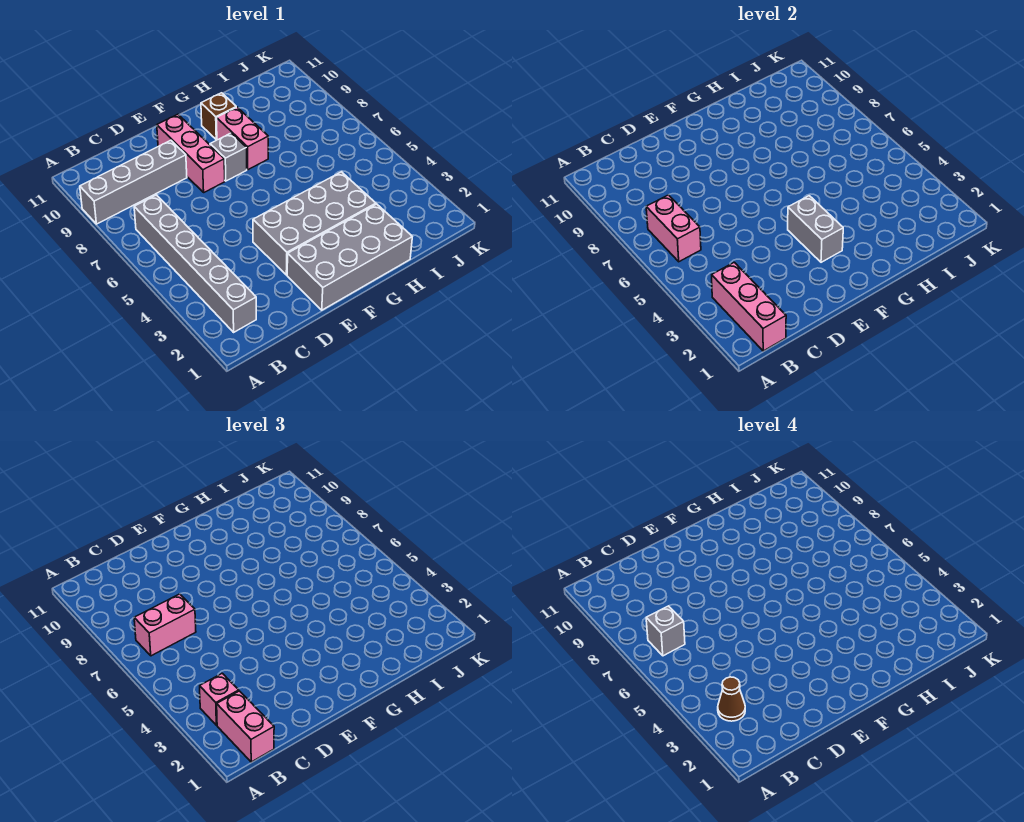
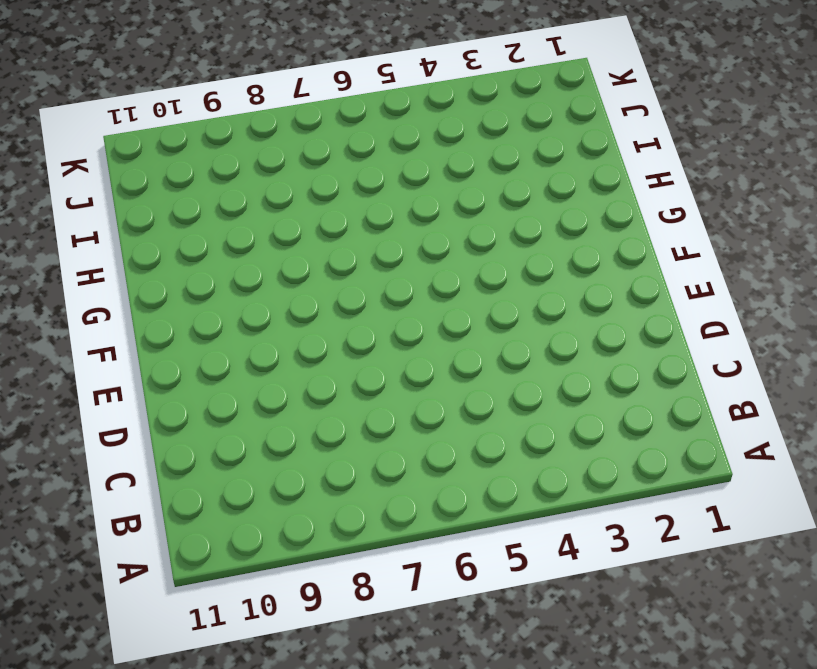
none -> grey brick A9:D9 level 1
none -> grey brick B2:B7 level 1
none -> grey brick E1:H2 level 1

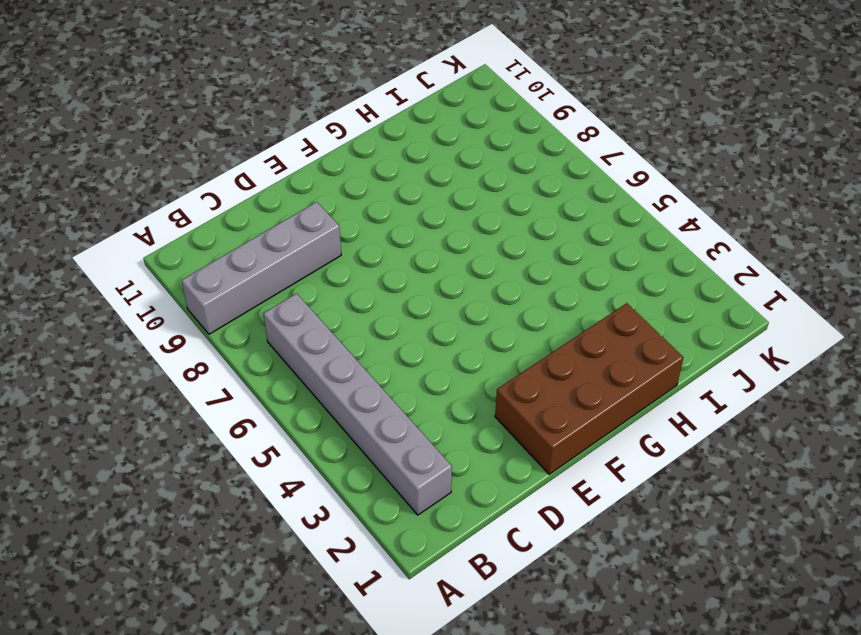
brown brick E1:H2 level 1 -> grey brick E1:H2 level 1
none -> grey brick E3:H4 level 1
none -> pink brick E8:E10 level 1
none -> grey brick F8 level 1

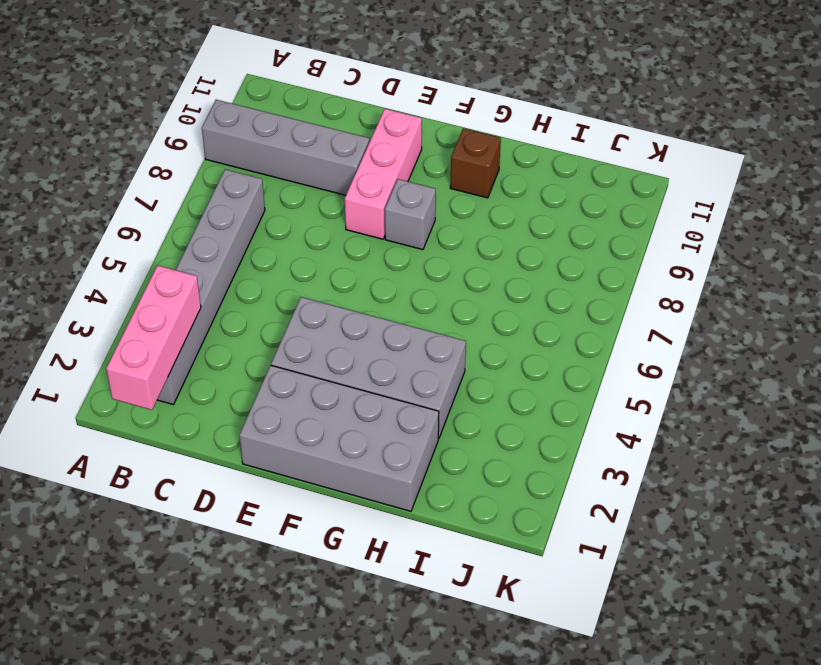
none -> pink brick G8:G9 level 1
none -> pink brick B6:B7 level 2
none -> grey brick F3:F4 level 2

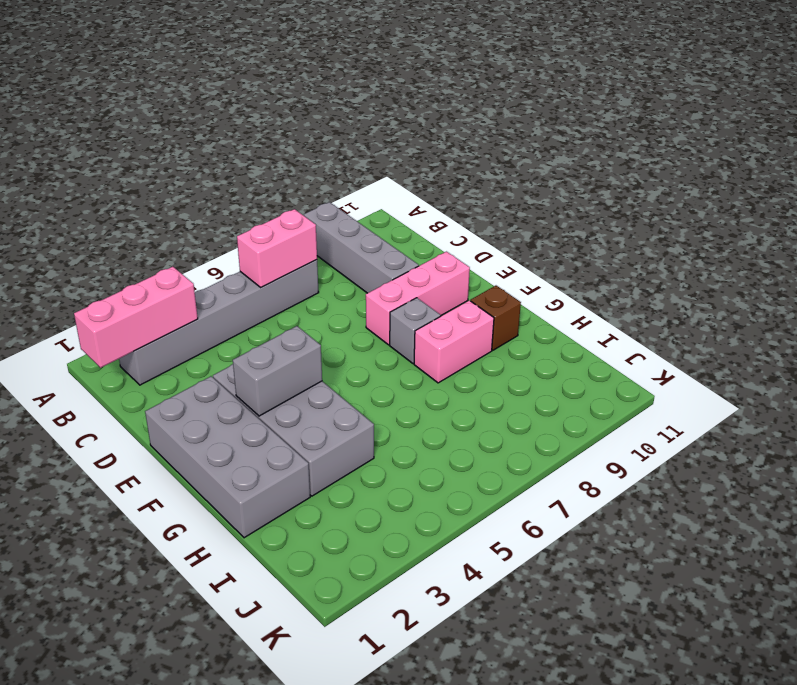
none -> pink brick B1:B2 level 3
none -> pink brick B3 level 3
none -> pink brick B7:C7 level 3

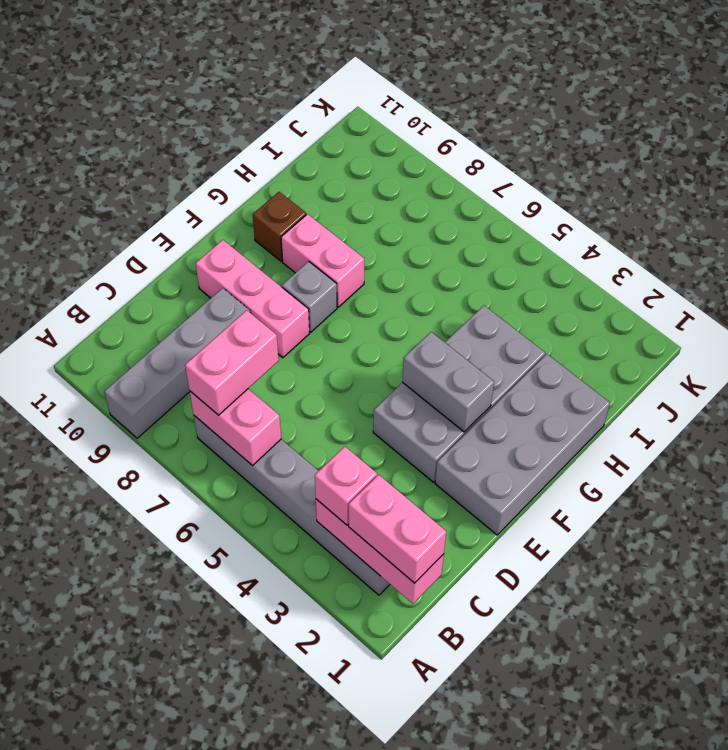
none -> brown cone B3 level 4
none -> grey brick B7 level 4

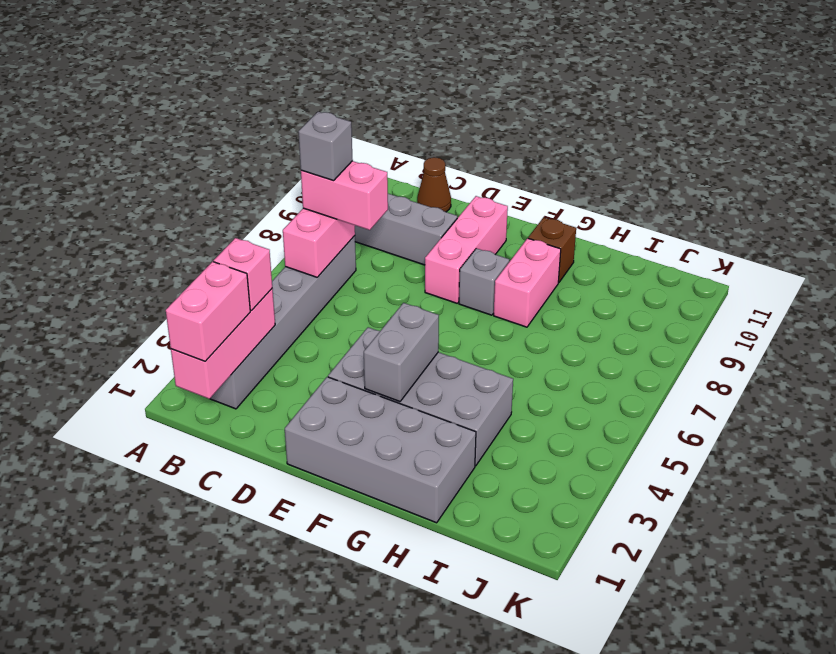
brown cone C11 level 1 -> brown cone B3 level 4

